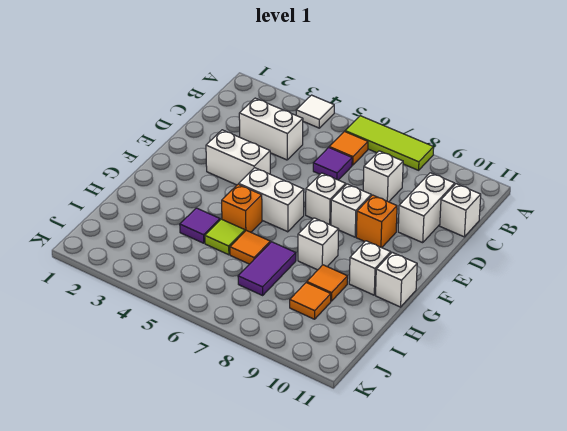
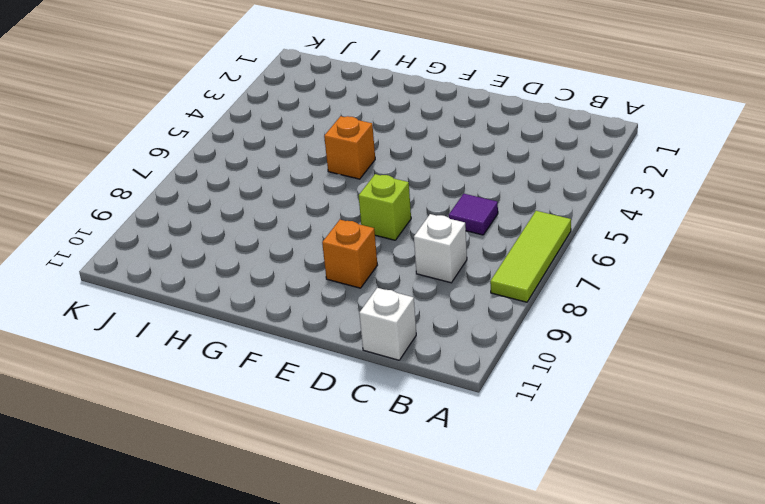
lime brick E7 level 1 -> white brick E7 level 1
none -> white tile A4 level 1
none -> orange tile B6 level 1
none -> white brick C3:C4 level 1

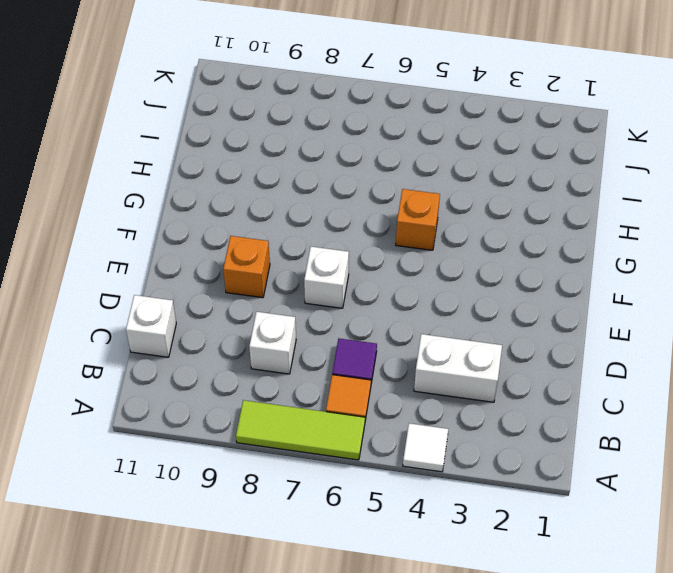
none -> white brick C10:D10 level 1
none -> white brick E3:E4 level 1
none -> white brick E8 level 1

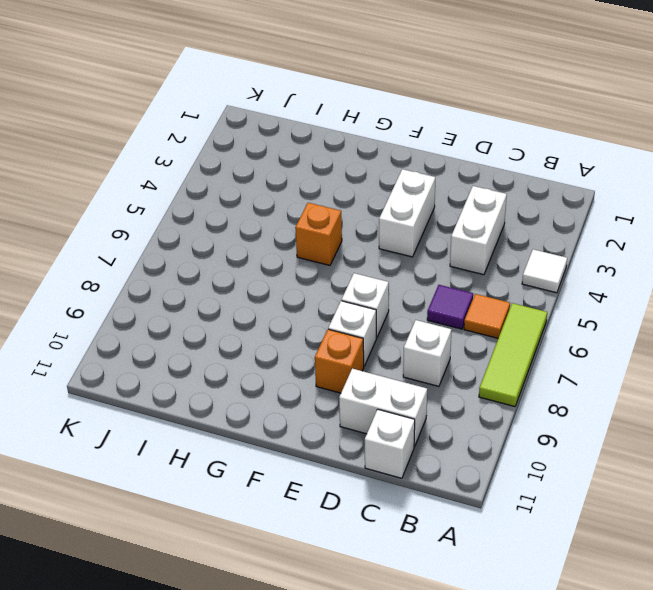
none -> white brick F5:F6 level 1
none -> white brick G8 level 1
none -> white brick G10 level 1

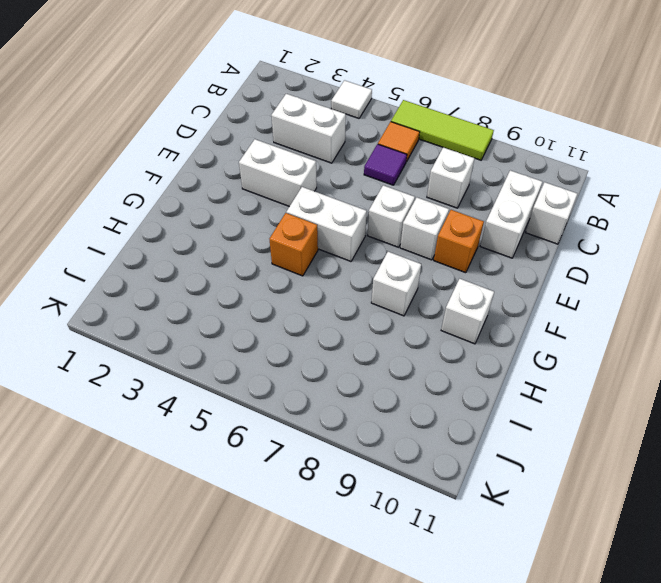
none -> white brick G11 level 1
none -> purple tile H4 level 1
none -> lime tile H5 level 1

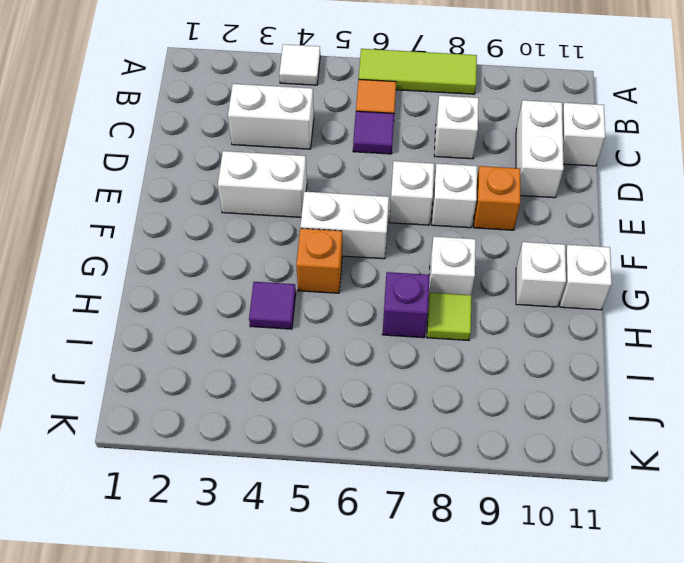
purple brick H7 level 1 -> purple tile H7:I7 level 1
lime tile H8 level 1 -> lime tile H5 level 1
none -> orange tile H6 level 1
none -> orange tile H9 level 1
none -> orange tile I9 level 1

